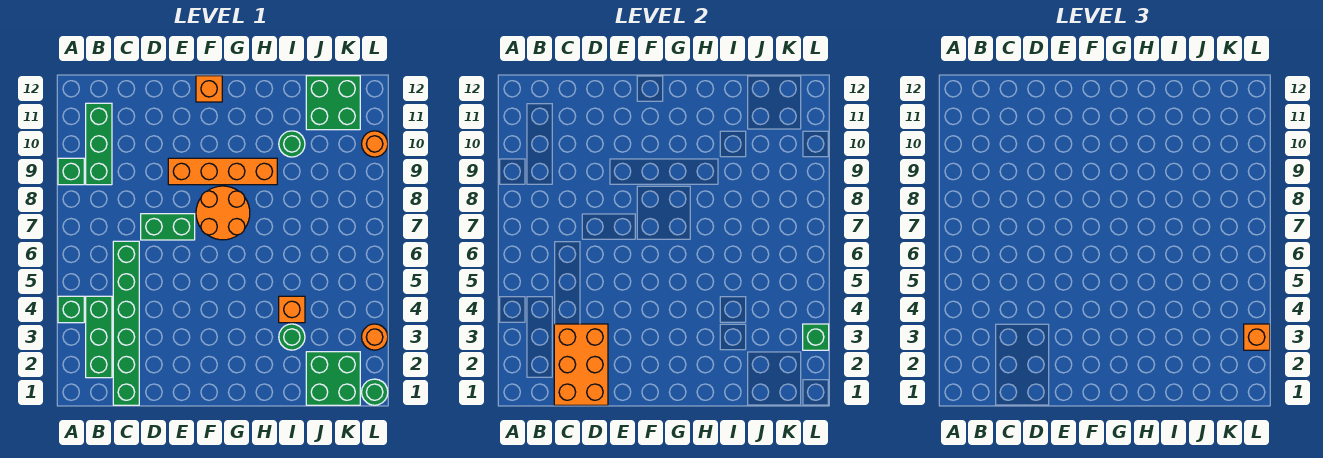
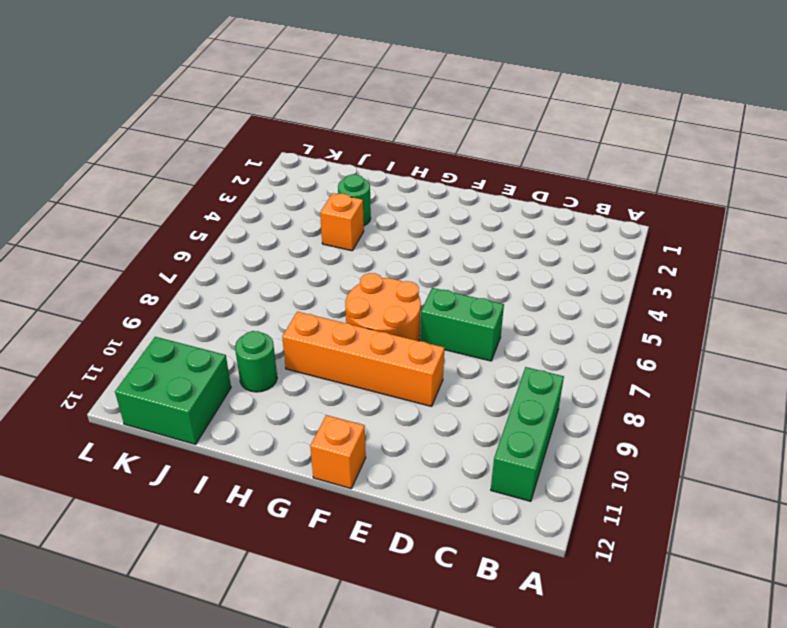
none -> green brick A4 level 1
none -> green brick A9 level 1
none -> green brick B2:B4 level 1

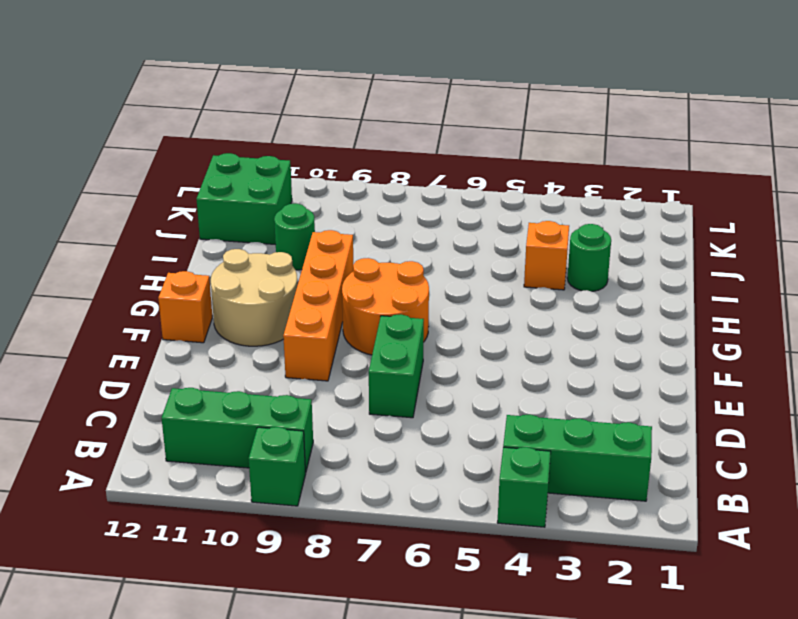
tan round brick F10:G11 level 1 -> none
none -> green brick C1:C6 level 1
none -> green brick J1:K2 level 1
none -> green round brick L1 level 1

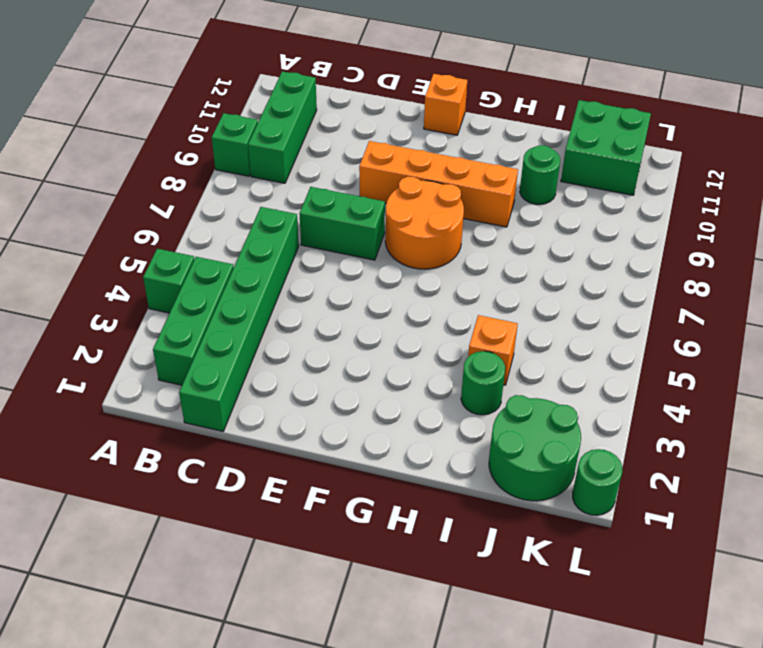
green round brick J1:K2 level 1 -> green brick J1:K2 level 1
none -> orange round brick L3 level 1
none -> orange round brick L10 level 1
none -> orange brick C1:D3 level 2

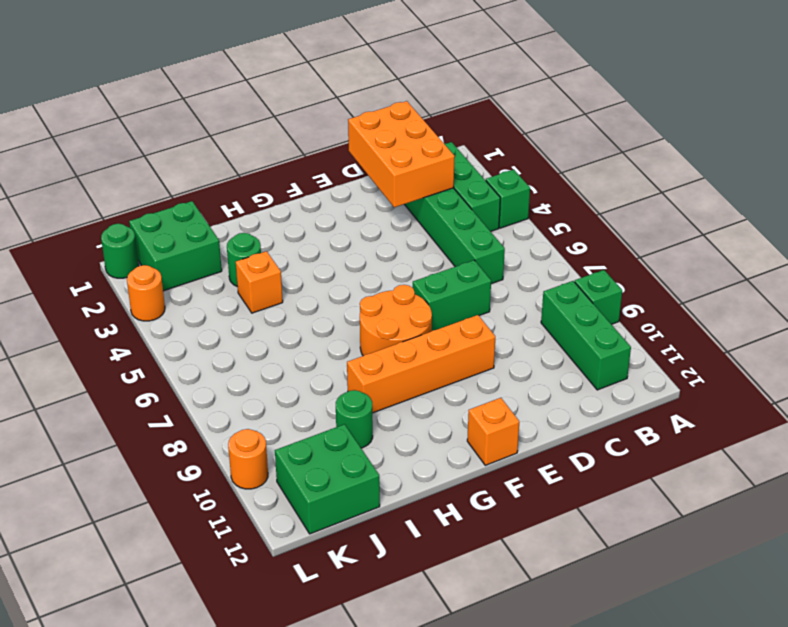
none -> green brick L3 level 2
none -> orange brick L3 level 3

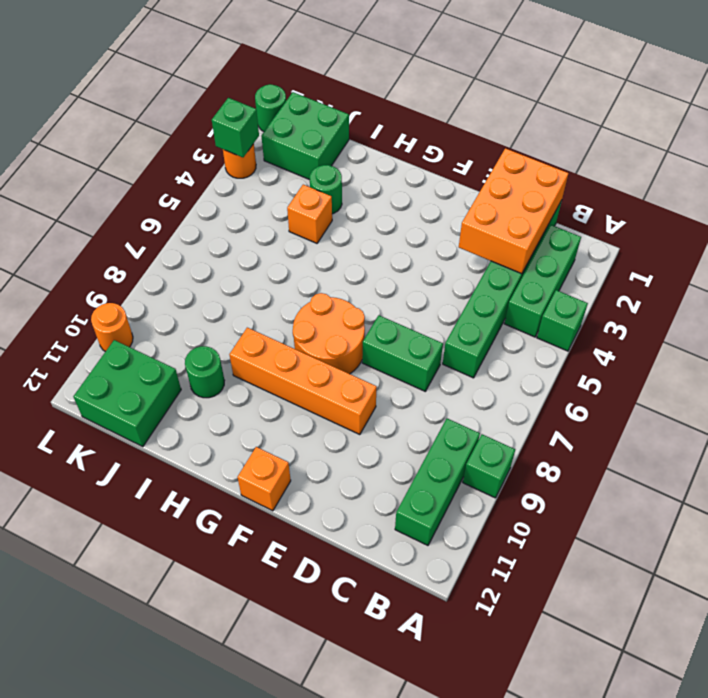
none -> orange brick L3 level 3

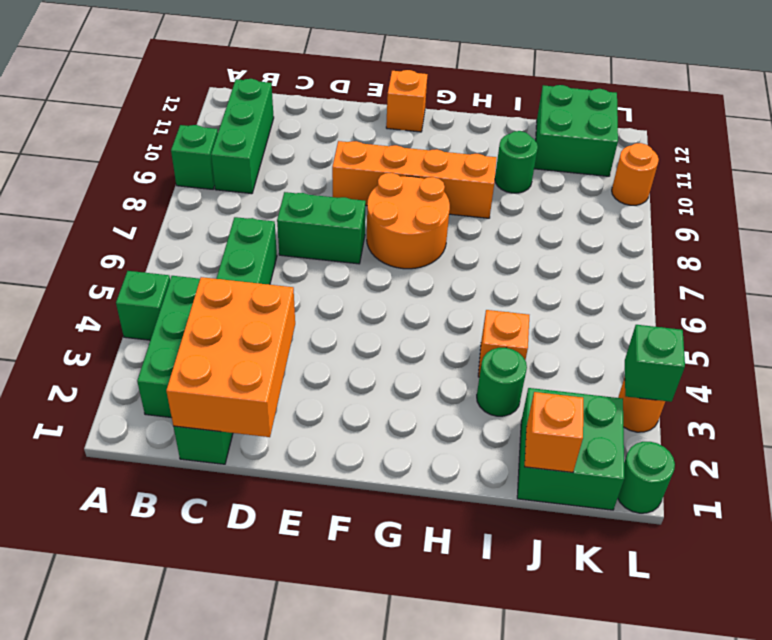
orange brick J1 level 2 -> orange brick L3 level 3

